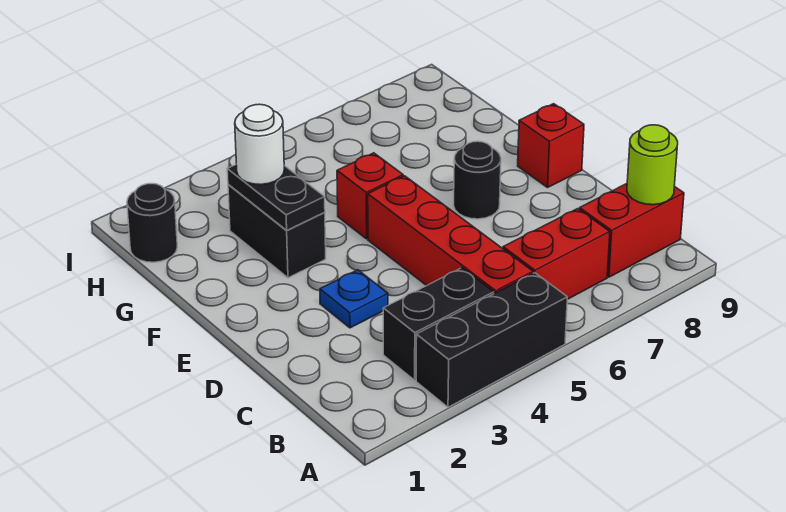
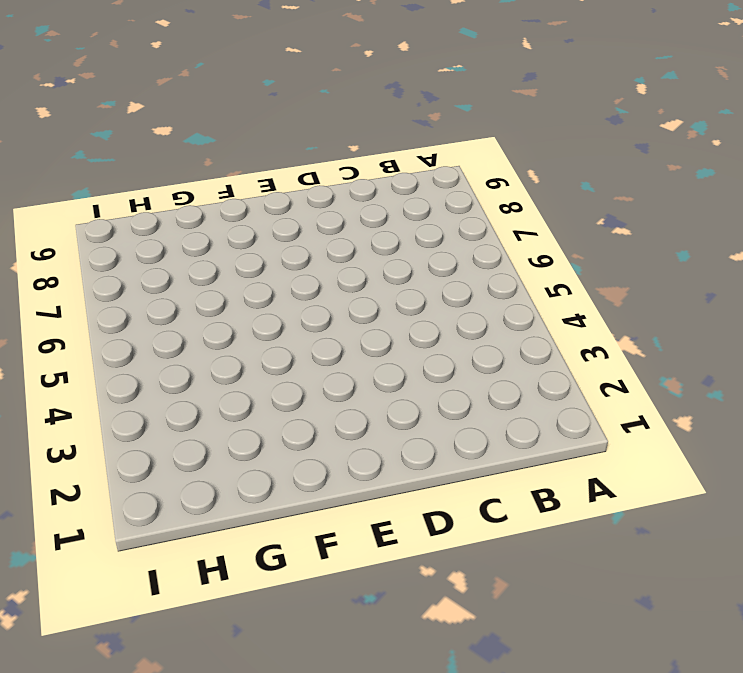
none -> black brick A3:A5 level 1
none -> black brick B3:B4 level 1
none -> red brick B5:E5 level 1

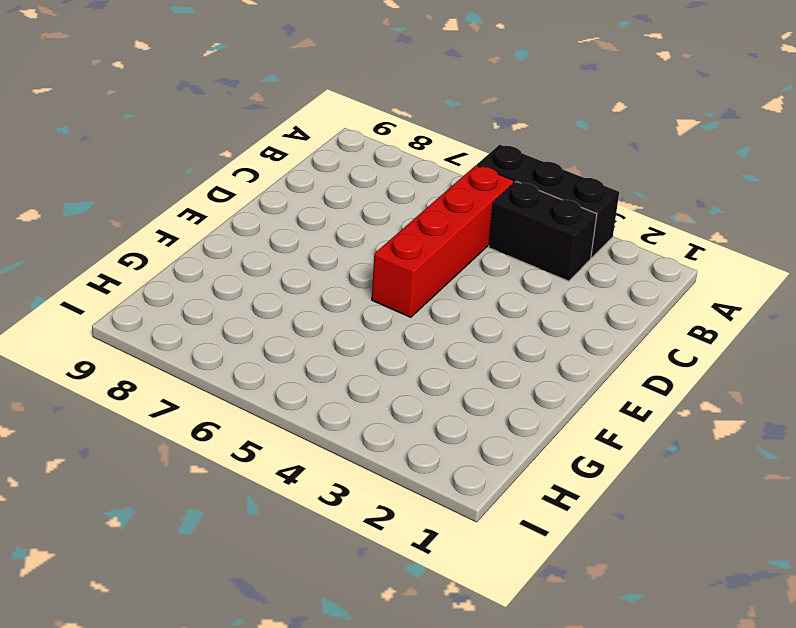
none -> red brick B6:B7 level 1
none -> red brick B8:B9 level 1
none -> blue plate D3 level 1

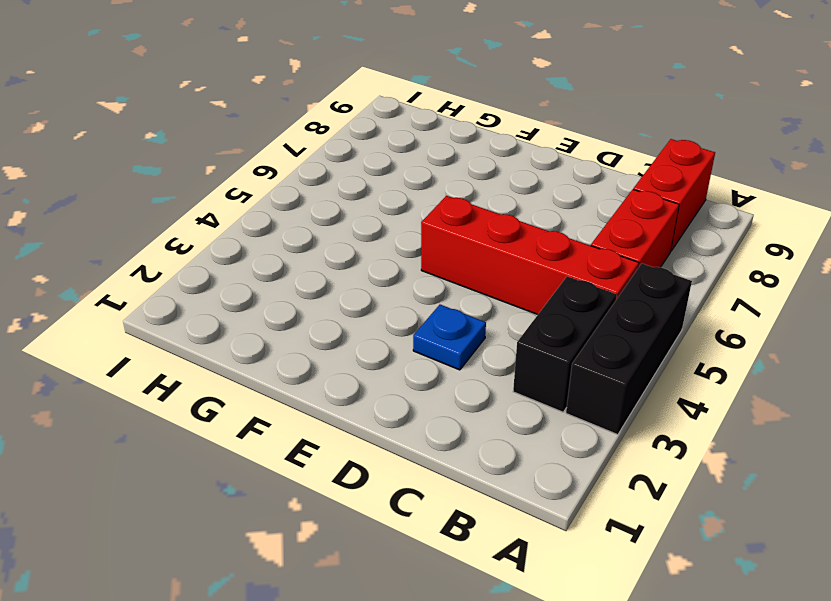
none -> black round brick E7 level 1
none -> red brick E9 level 1
none -> black brick F3:G3 level 1

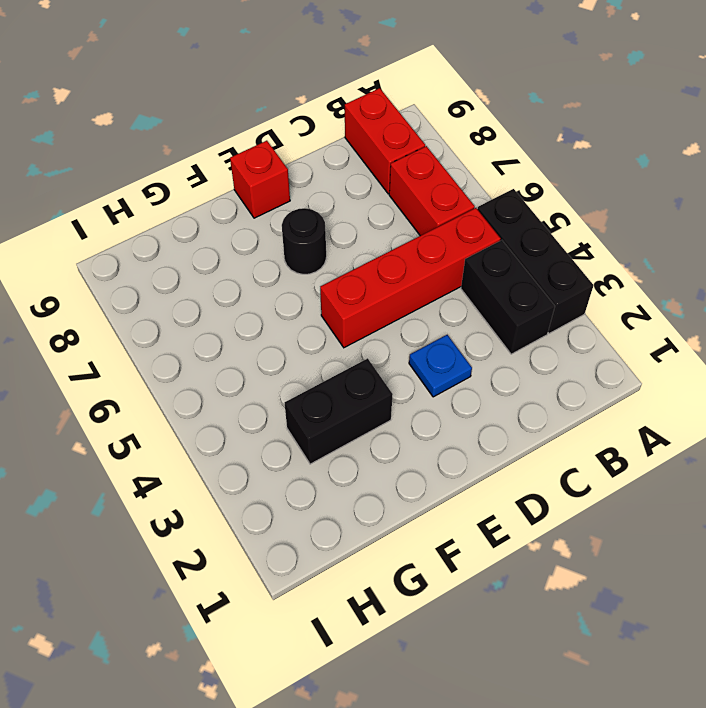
none -> red brick F5 level 1
none -> black round brick H1 level 1
none -> lime round brick B9 level 2

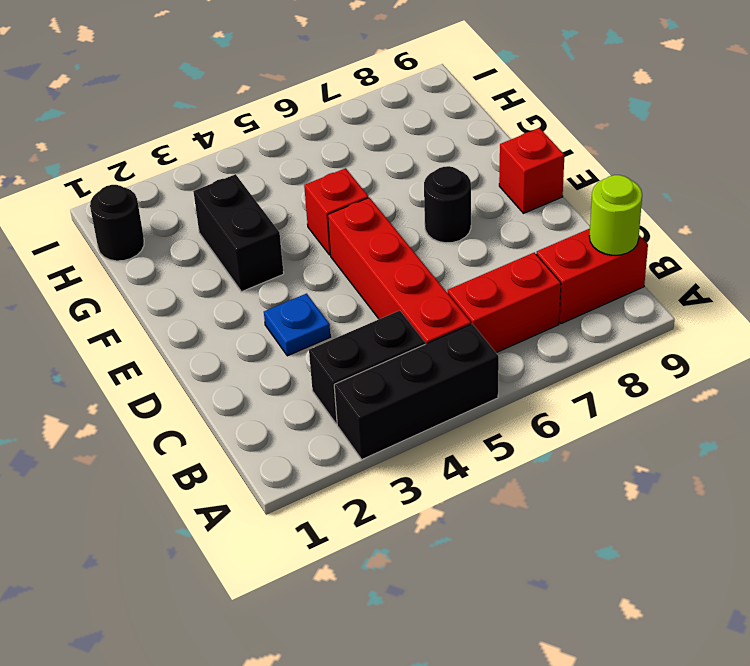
none -> black plate F3:G3 level 2
none -> white round brick G3 level 3

